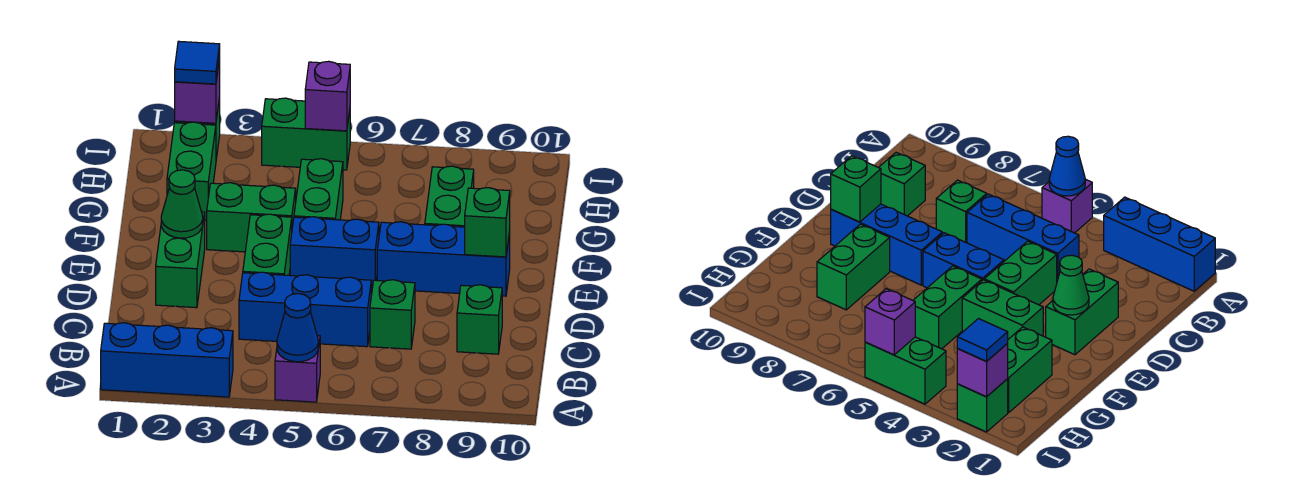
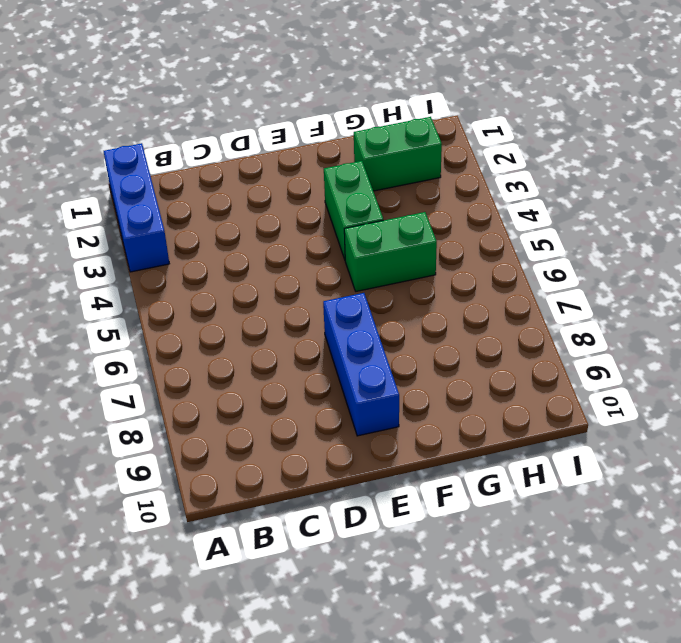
none -> purple brick A5 level 1
none -> blue brick C4:C6 level 1
none -> green brick C7 level 1

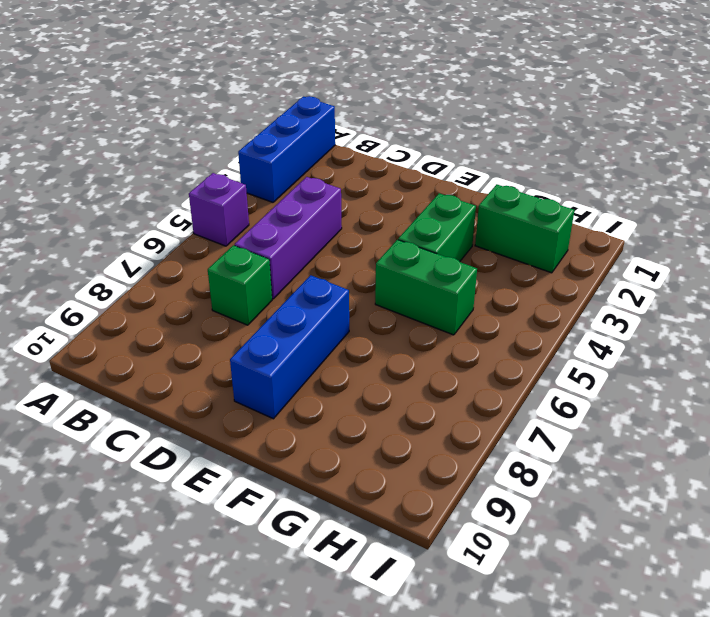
purple brick C4:C6 level 1 -> blue brick C4:C6 level 1
none -> green brick C9 level 1
none -> green brick D2:E2 level 1
none -> green brick D4:E4 level 1

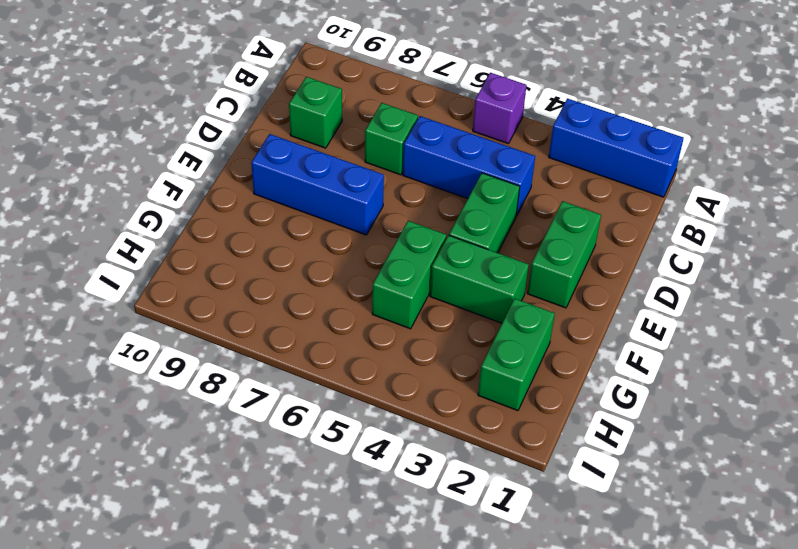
none -> blue brick E5:E6 level 1
none -> green brick F8:G8 level 1
none -> green brick I2 level 1

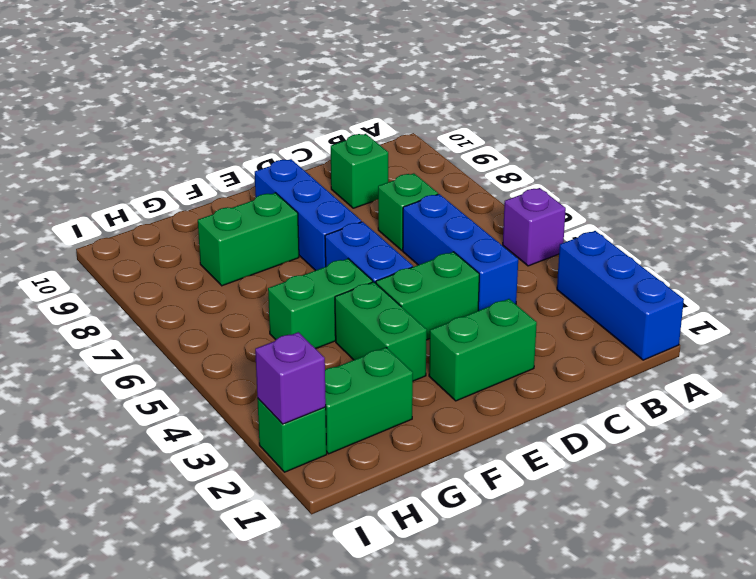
none -> green brick I4:I5 level 1
none -> blue cone A5 level 2
none -> green cone E2 level 2

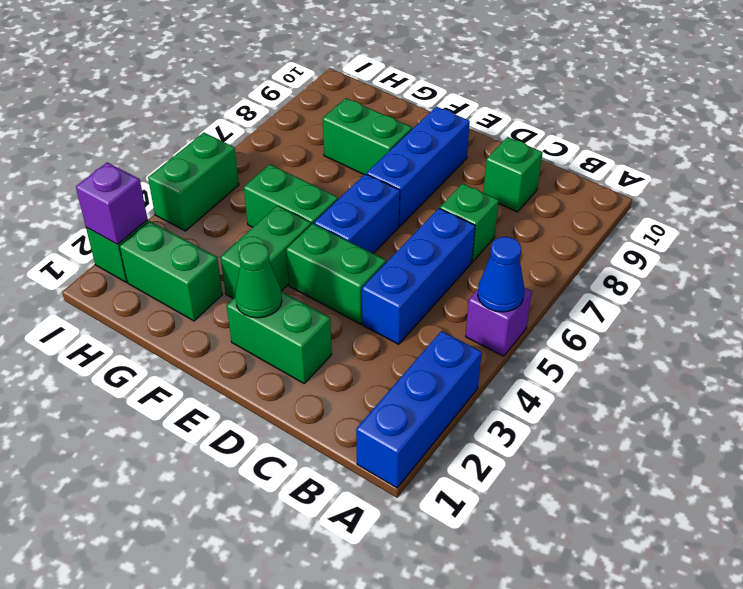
none -> green brick E9 level 2
none -> purple brick I5 level 2
none -> blue tile I2 level 3

